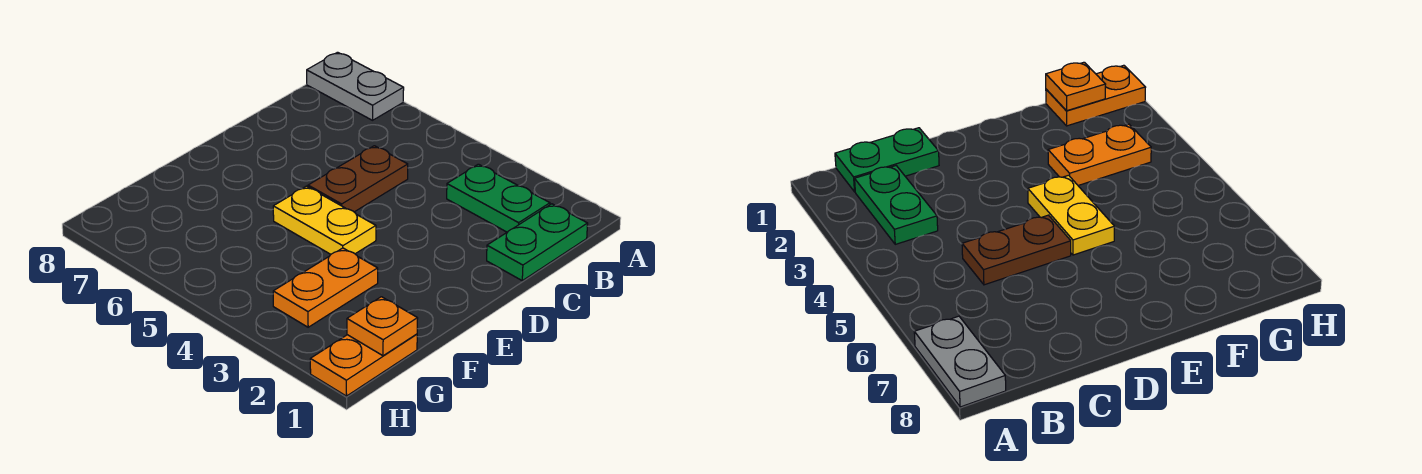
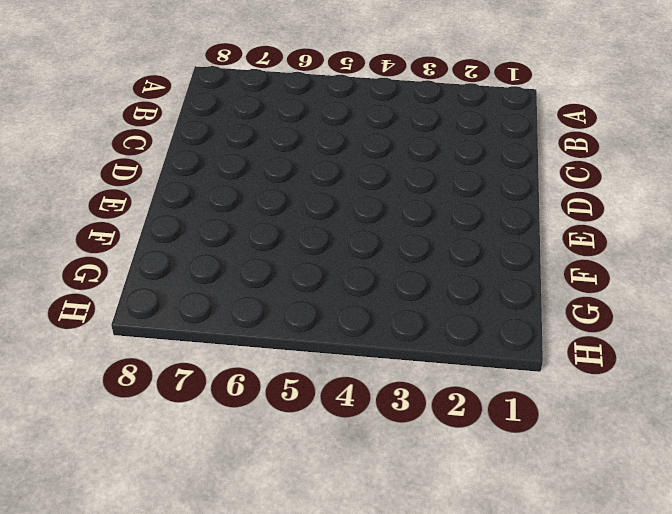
none -> grey plate A7:A8 level 1
none -> green plate B1:C1 level 1

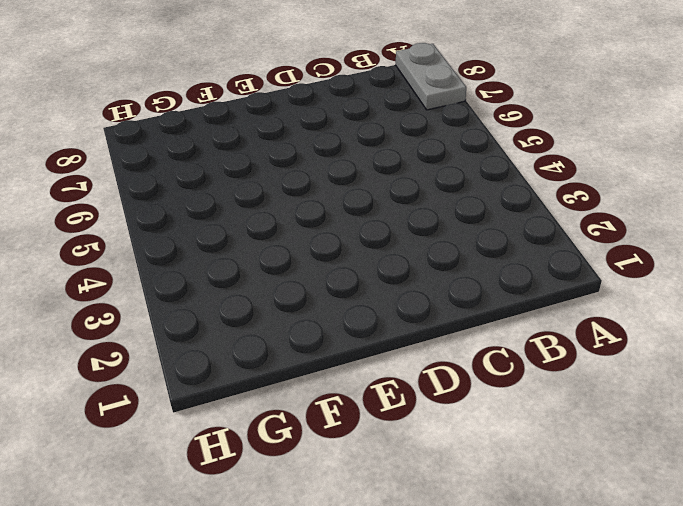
none -> green plate B1:C1 level 1
none -> green plate B2:B3 level 1

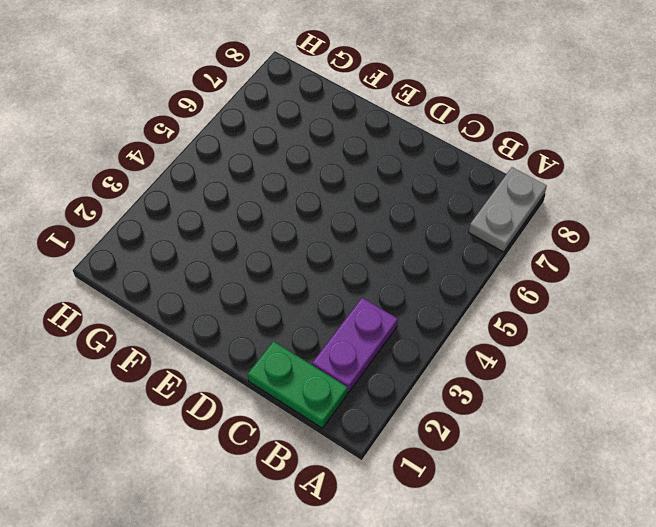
purple plate B2:B3 level 1 -> green plate B2:B3 level 1
none -> brown plate C5:D5 level 1
none -> yellow plate E4:E5 level 1

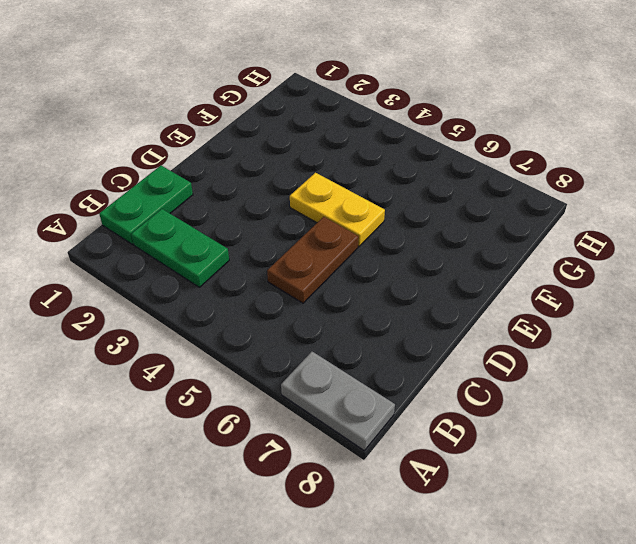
none -> orange plate F3:G3 level 1
none -> orange plate G1:H1 level 1

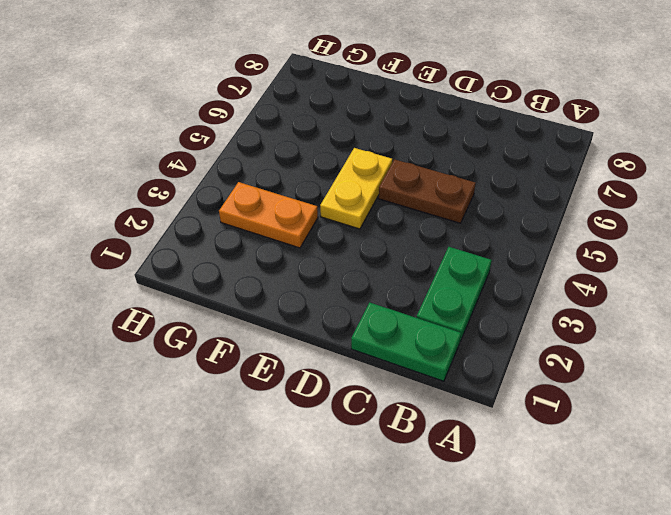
none -> grey plate A7:A8 level 1
none -> orange plate G1:H1 level 1

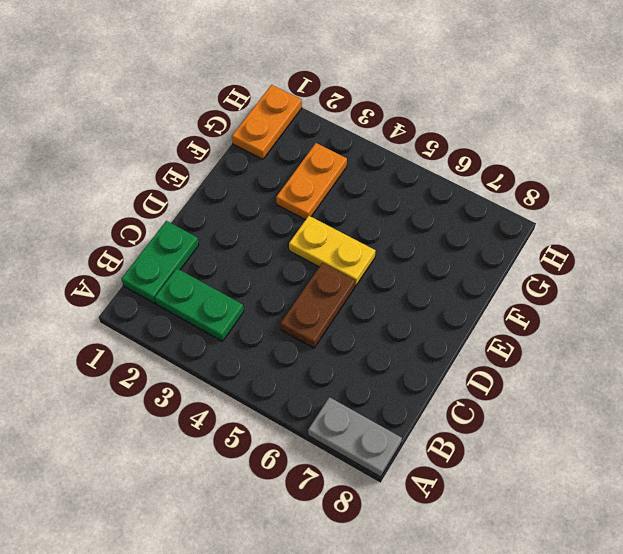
none -> orange plate G1 level 2

